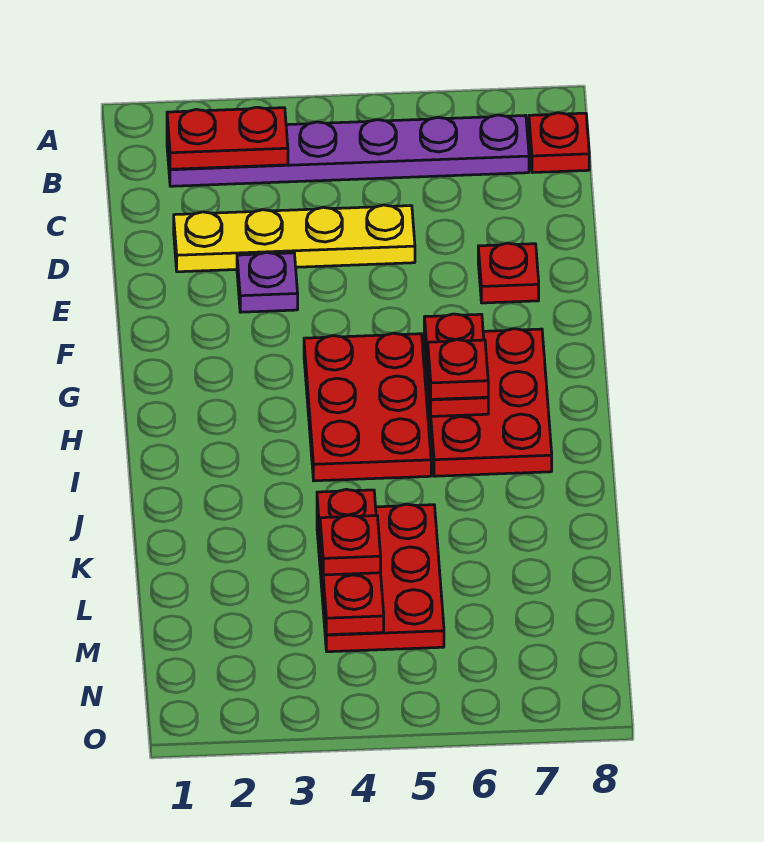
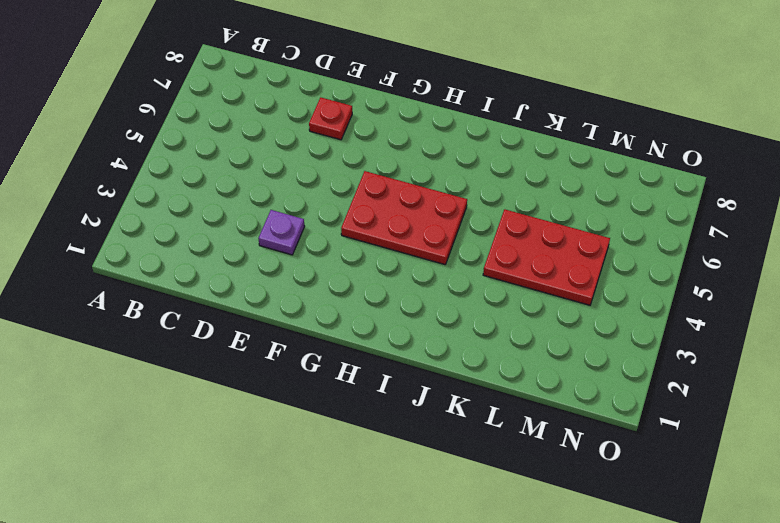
none -> purple plate B2:B7 level 1
none -> red plate B8 level 1
none -> yellow plate D2:D5 level 1

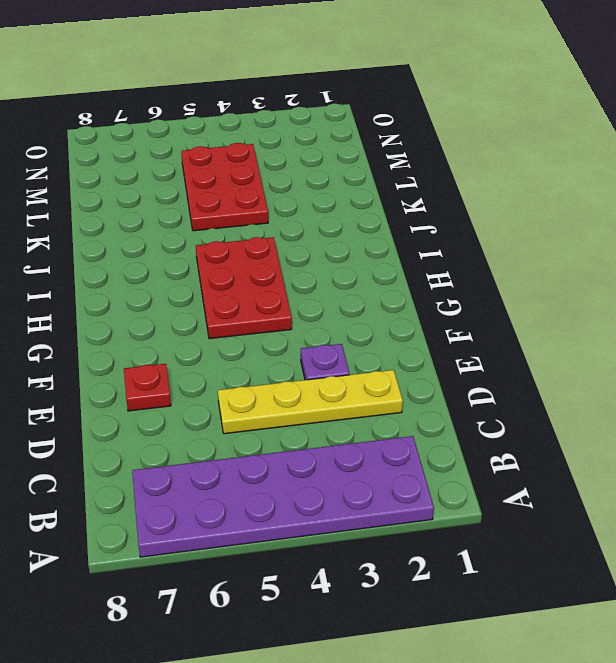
purple plate A2:B7 level 1 -> purple plate B2:B7 level 1
none -> red plate B8 level 1
none -> red plate G6:I7 level 1
none -> red plate B2:B3 level 2

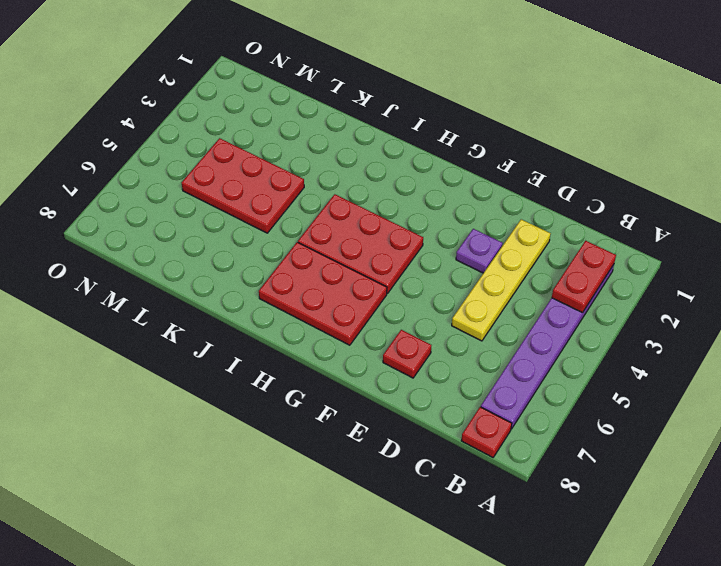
none -> red plate G6:H6 level 2
none -> red plate K4:M4 level 2
none -> red plate H6 level 3

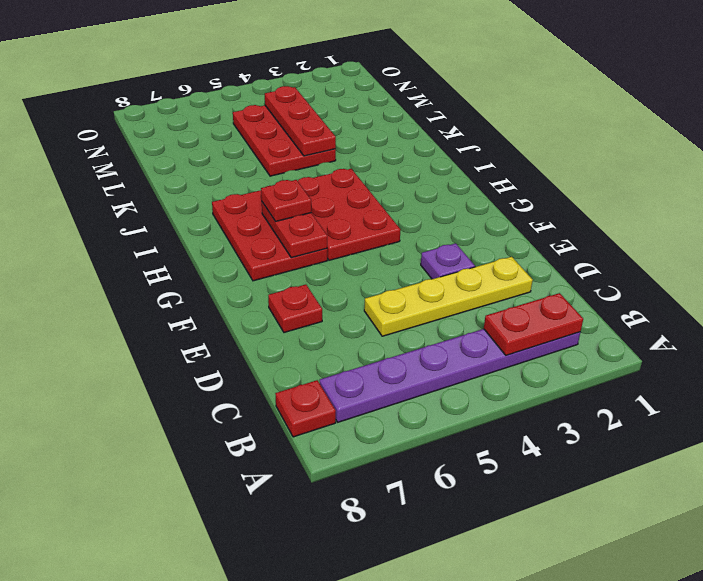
none -> red plate L4 level 3

